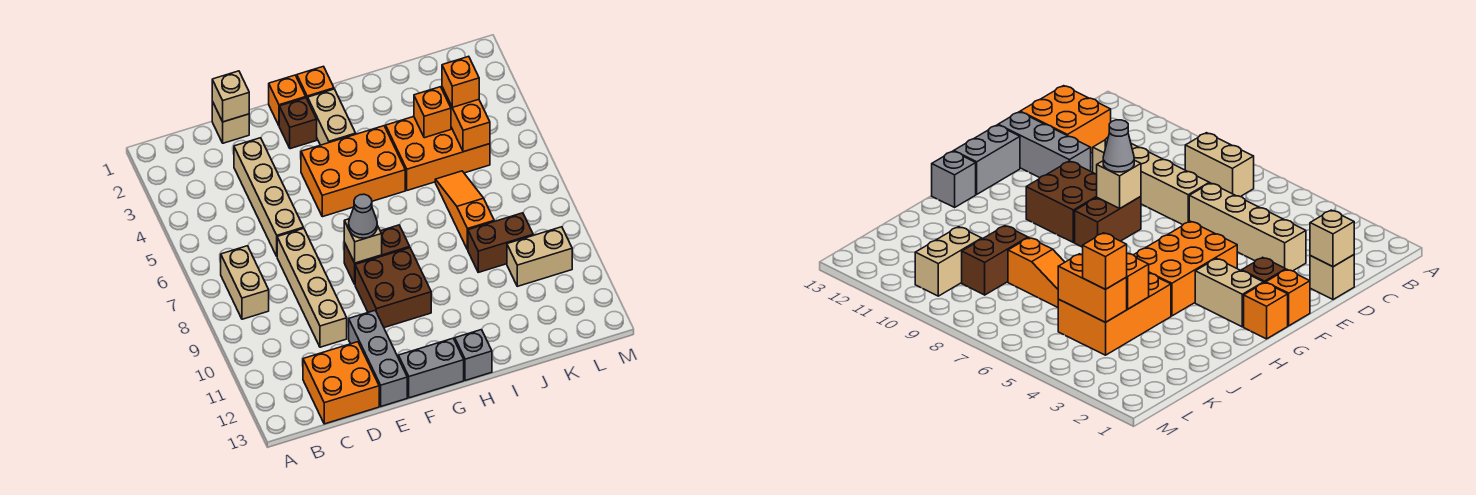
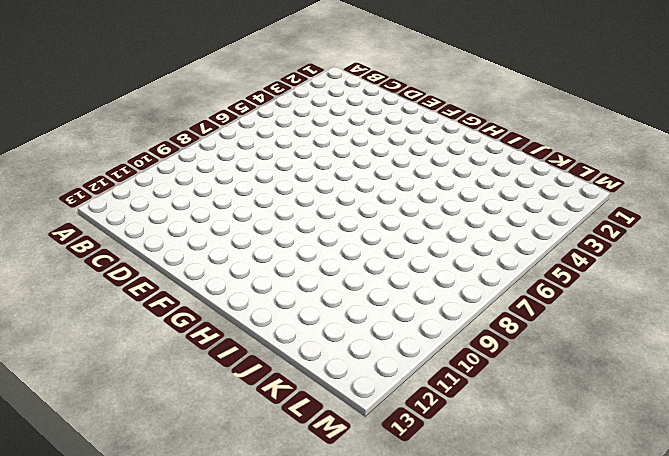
none -> tan brick B7:B8 level 1
none -> orange brick C12:D13 level 1
none -> tan brick D1 level 1

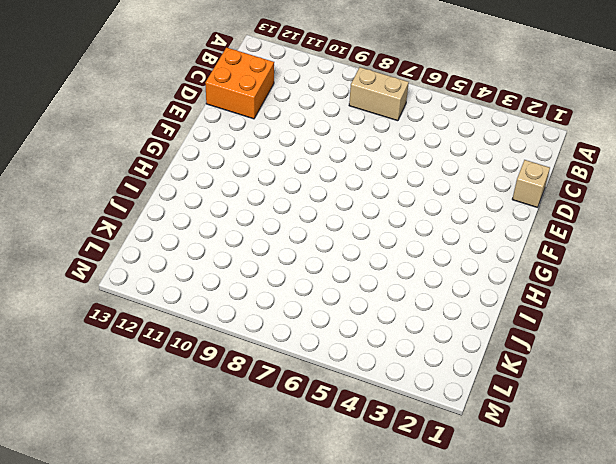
none -> tan brick D3:D6 level 1
none -> tan brick D7:D10 level 1
none -> grey brick E11:E13 level 1

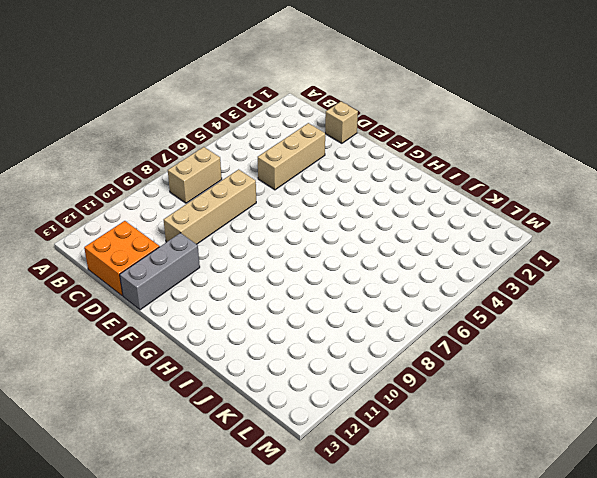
tan brick D3:D5 level 1 -> tan brick D3:D6 level 1
none -> orange brick F1 level 1
none -> brown brick F2 level 1
none -> orange brick F4:H5 level 1

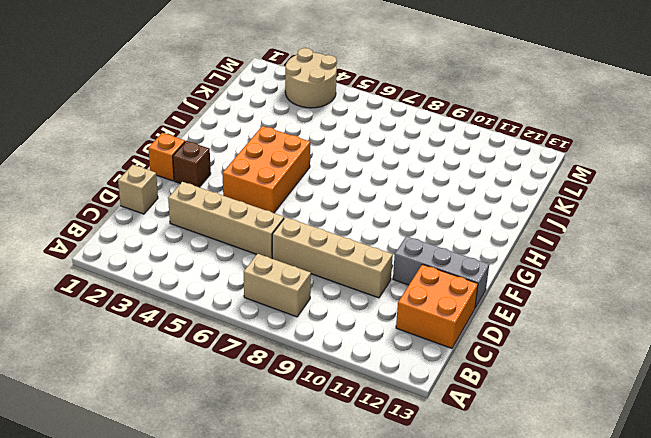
tan round brick L3:M4 level 1 -> none
none -> brown brick F8:G8 level 1
none -> brown brick F9:G10 level 1
none -> grey brick F13:G13 level 1

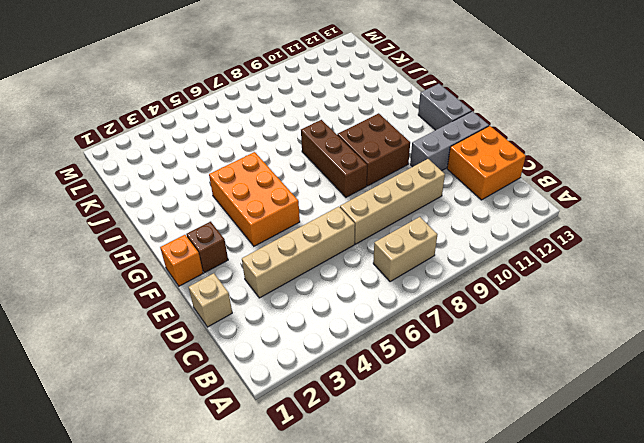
brown brick F8:H8 level 1 -> brown brick F8:G8 level 1
none -> orange brick G1 level 1
none -> tan brick G2:G3 level 1
none -> grey brick H13 level 1

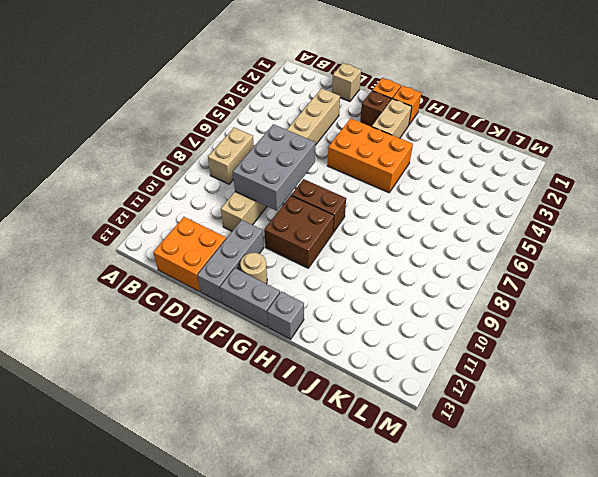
grey brick D7:E9 level 2 -> none
tan round brick F12 level 1 -> none
none -> orange brick I4:K5 level 1
none -> orange slope J6:J8 level 1 top 8
none -> brown brick J9:K9 level 1

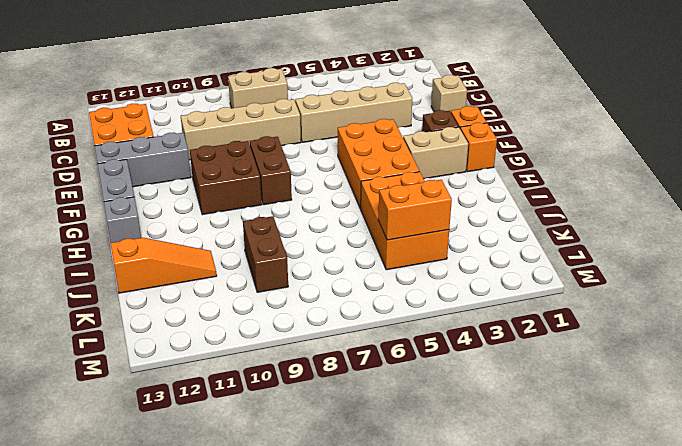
orange slope J11:J13 level 1 top 13 -> orange slope J6:J8 level 1 top 8
none -> tan brick K10:L10 level 1
none -> tan brick D1 level 2
none -> tan brick F8 level 2

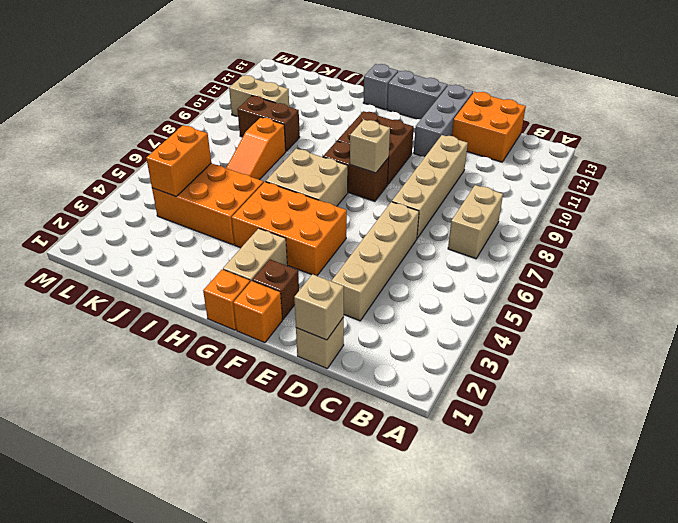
tan brick G6:H7 level 1 -> none
none -> orange brick J4 level 2
none -> grey cone F8 level 3
none -> orange brick K4 level 3

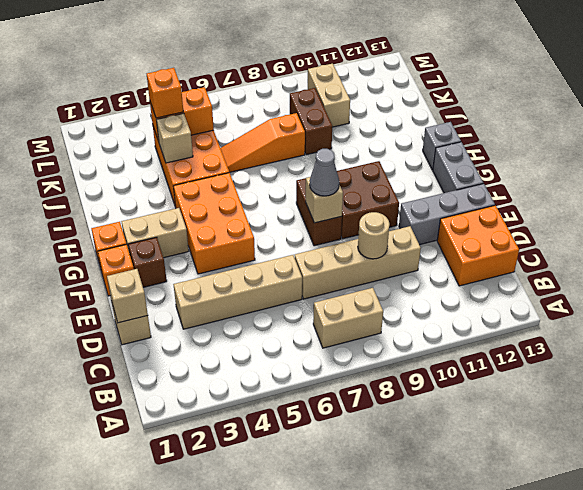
tan round brick D9 level 2 -> none
tan brick J4 level 2 -> orange brick J4 level 2

